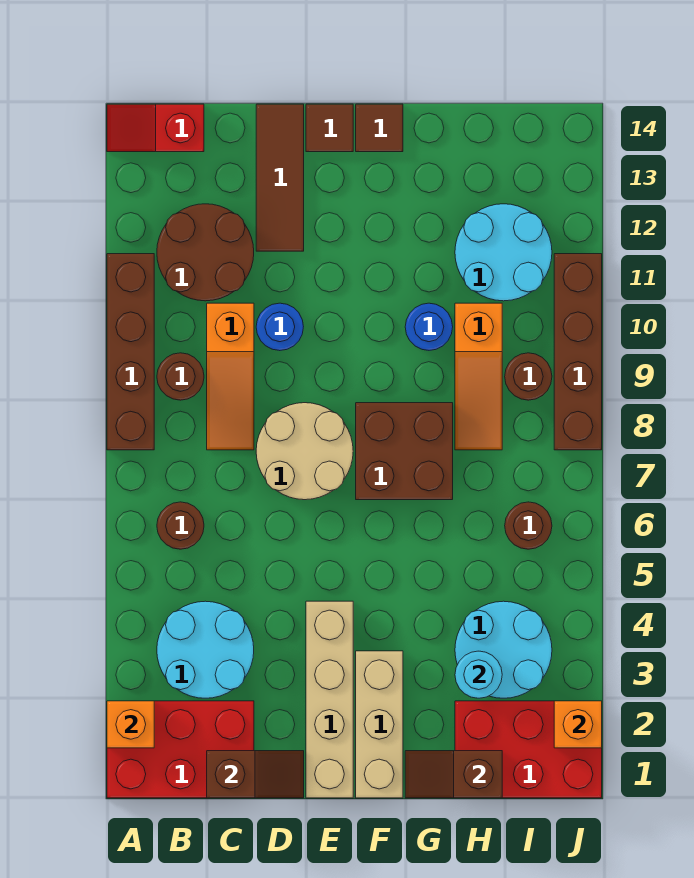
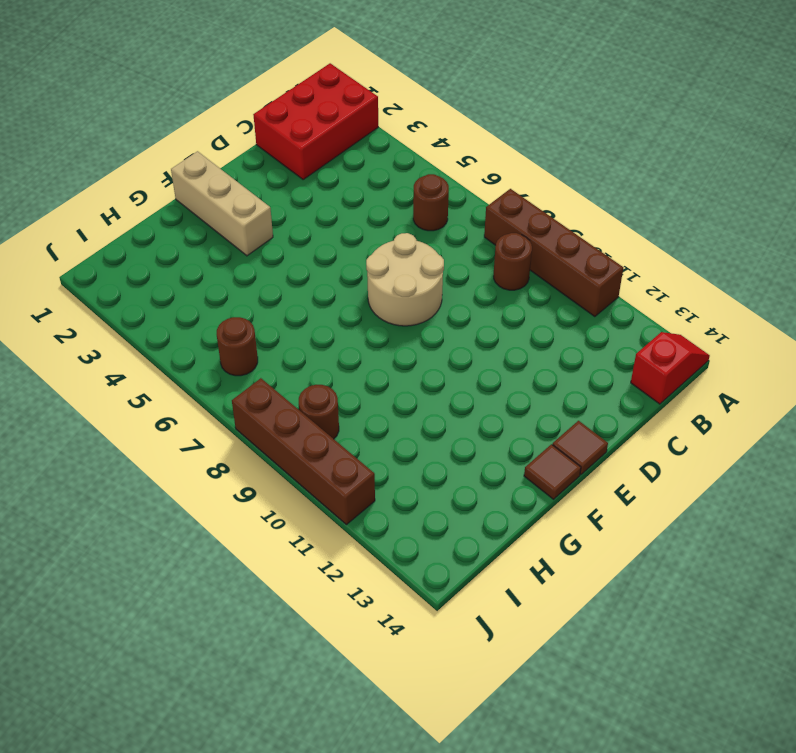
none -> cyan round brick B3:C4 level 1
none -> brown round brick B11:C12 level 1
none -> orange slope C8:C10 level 1 top 10

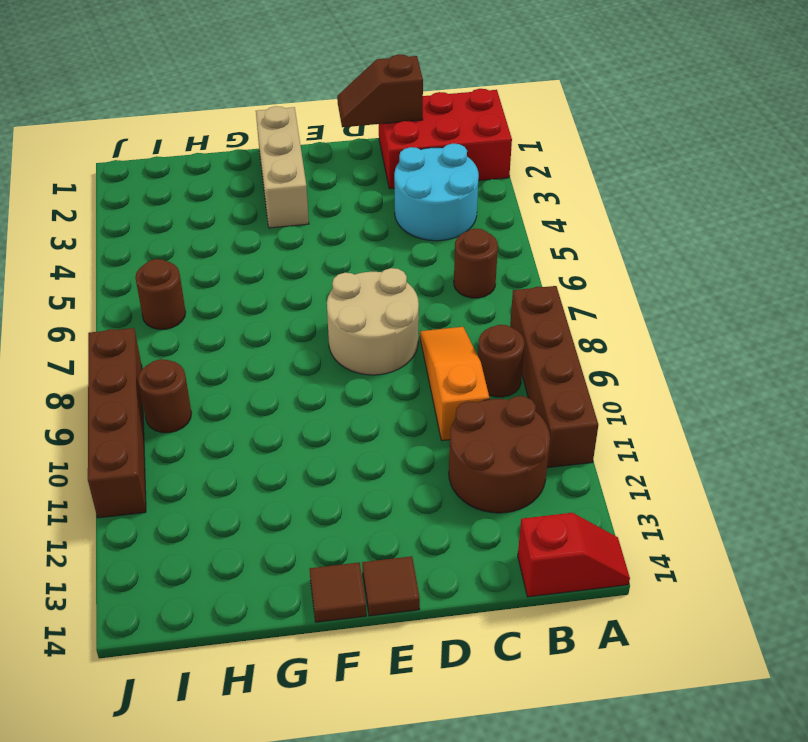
none -> blue round brick D10 level 1
none -> brown tile D12:D14 level 1
none -> tan brick E1:E4 level 1

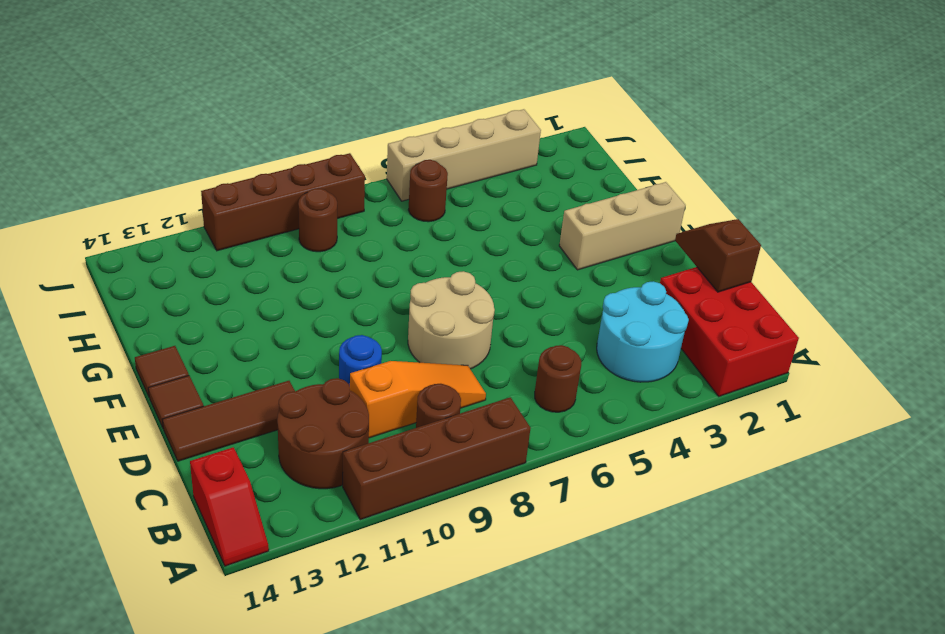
tan brick J3:J6 level 1 -> tan brick E1:E4 level 1
none -> brown brick F7:G8 level 1
none -> blue round brick G10 level 1
none -> red brick H1:J2 level 1

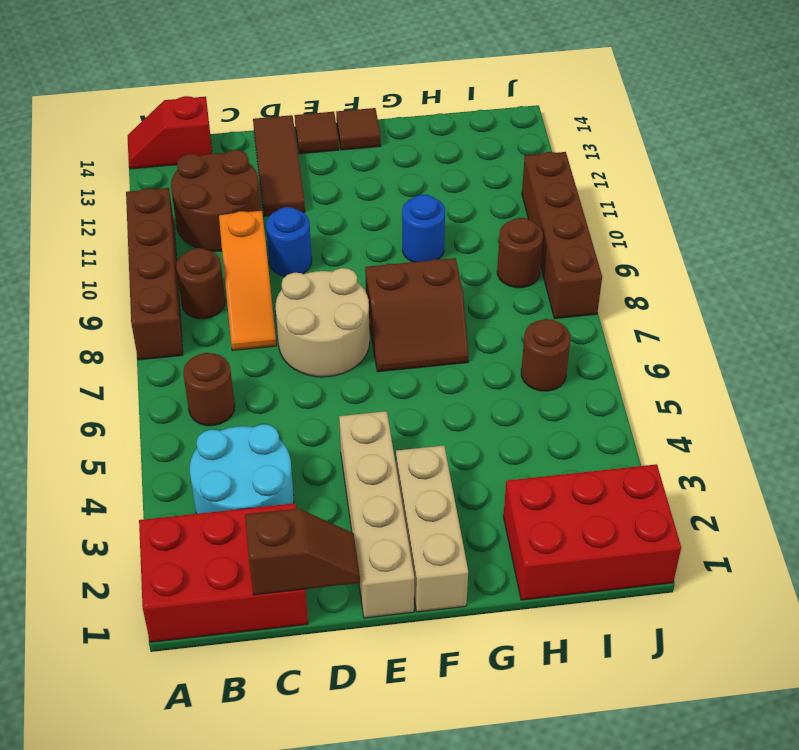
brown slope F7:G8 level 1 top 8 -> brown brick F7:G8 level 1
none -> cyan round brick H3:I4 level 1
none -> orange slope H8:H10 level 1 top 10
none -> cyan round brick H11:I12 level 1

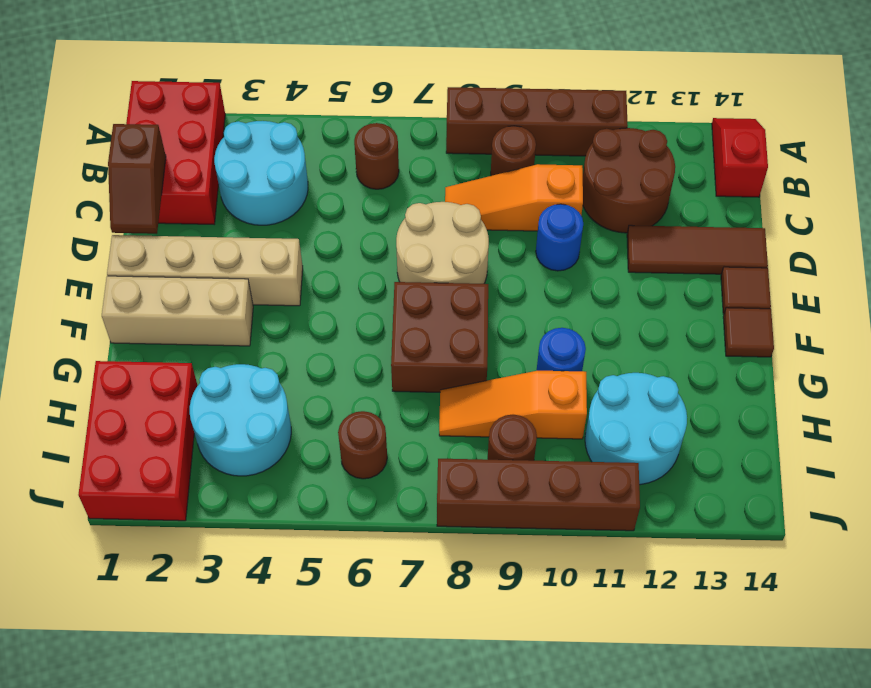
none -> orange brick A2 level 2
none -> brown slope G1:H1 level 2 top H
none -> cyan round brick H3 level 2

